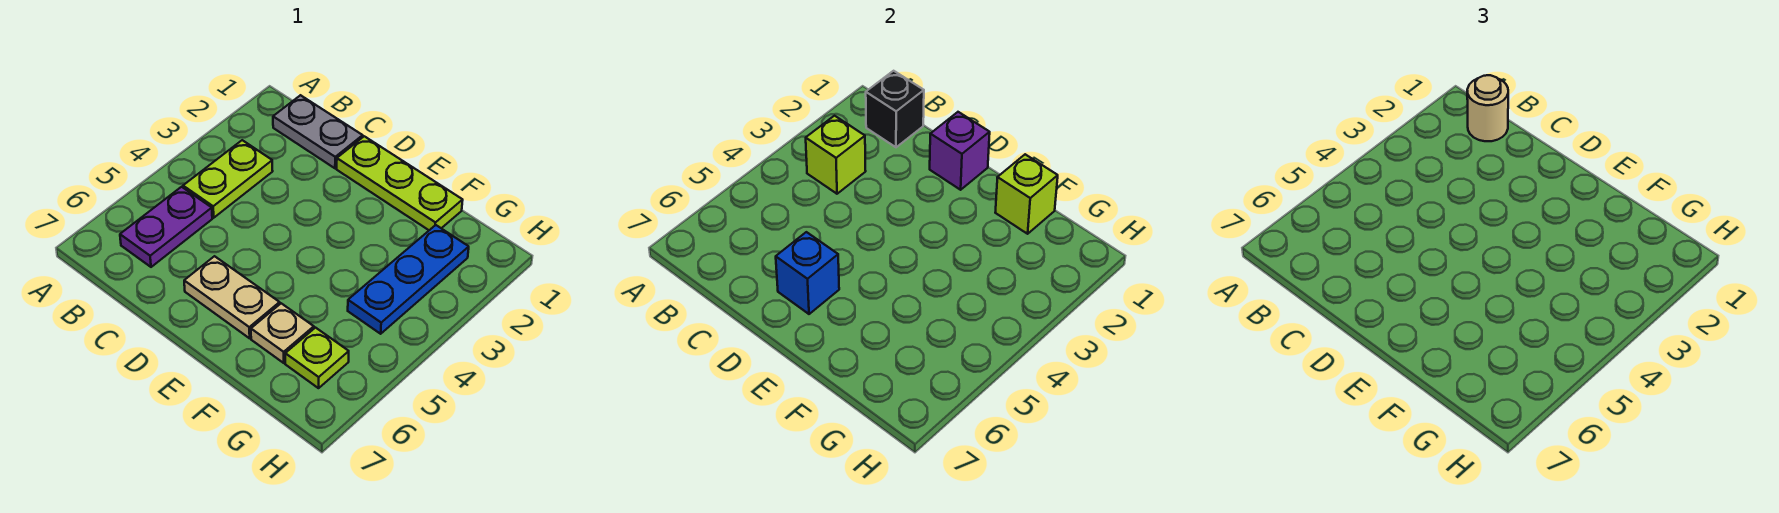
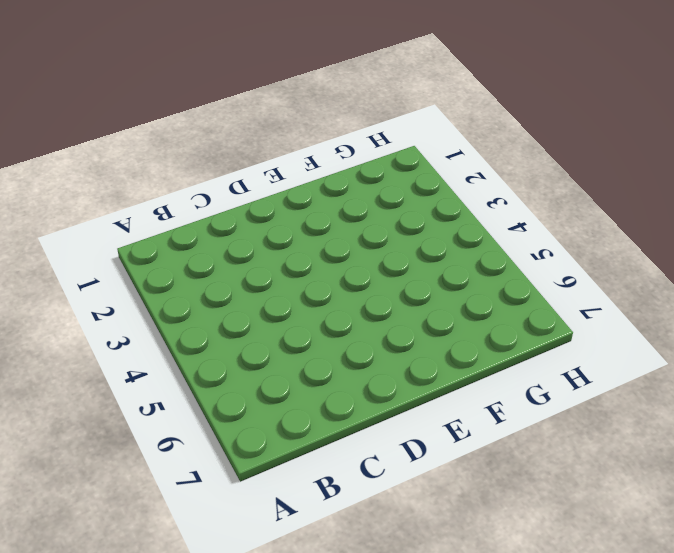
none -> grey plate B1:C1 level 1
none -> lime plate B3:B4 level 1
none -> purple plate B5:B6 level 1

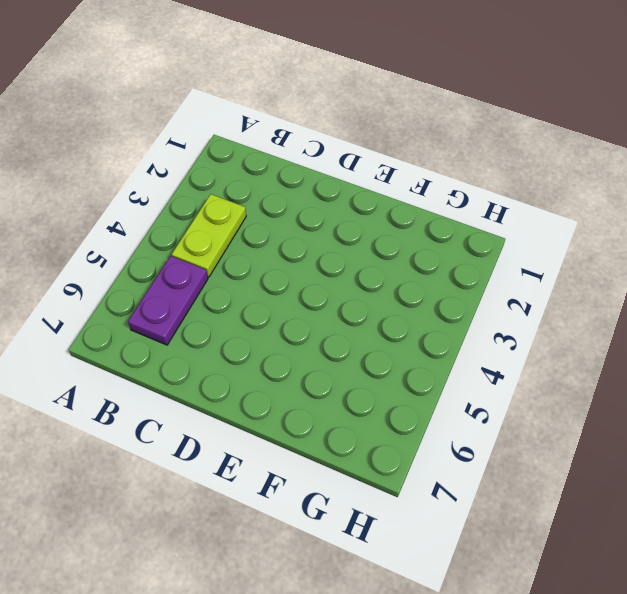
none -> grey plate B1:C1 level 1
none -> lime plate D1:F1 level 1
none -> tan plate D6:E6 level 1

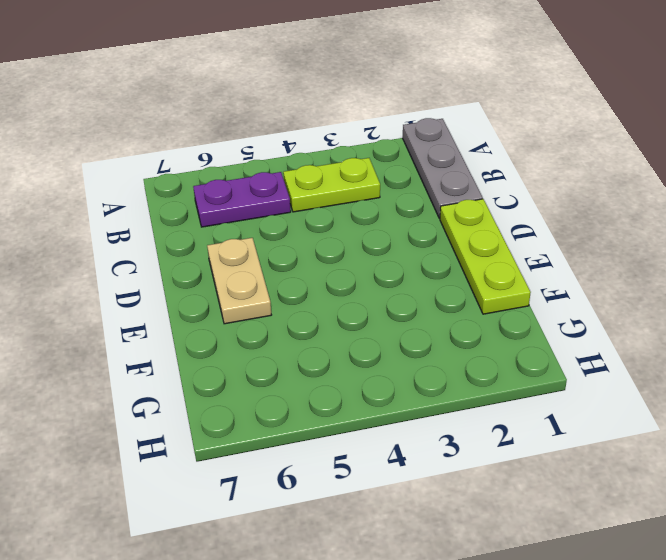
grey plate A1:C1 level 1 -> grey plate B1:C1 level 1
none -> tan plate F6 level 1
none -> blue plate G2:G4 level 1
none -> lime plate G6 level 1

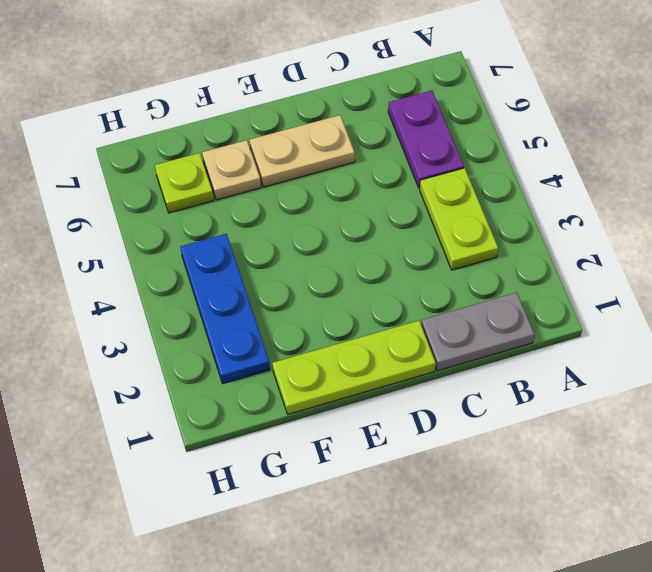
none -> black brick B1 level 2
none -> lime brick B3 level 2
none -> purple brick D1 level 2

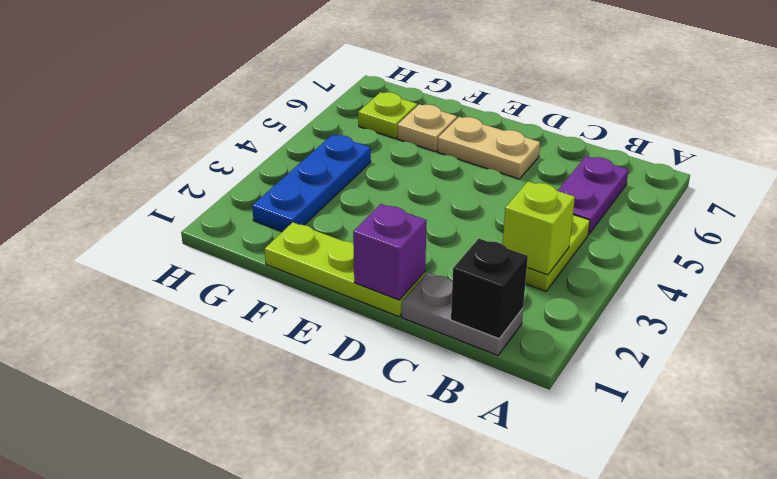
none -> blue brick D6 level 2
none -> lime brick F1 level 2
none -> tan round brick B1 level 3

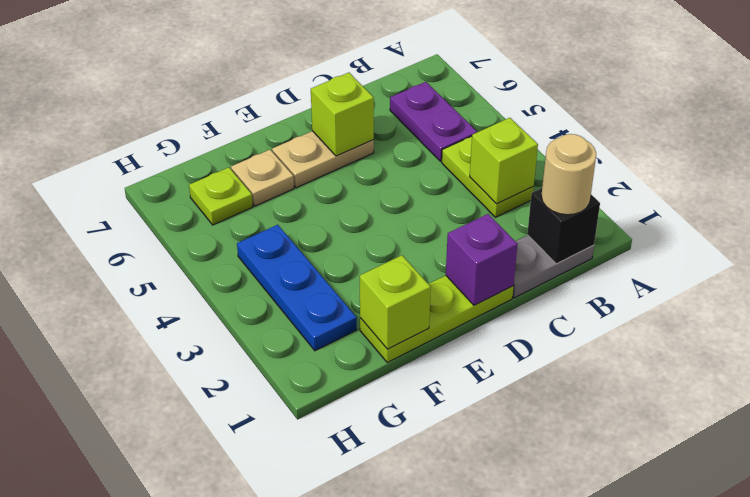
lime brick D6 level 2 -> blue brick D6 level 2

